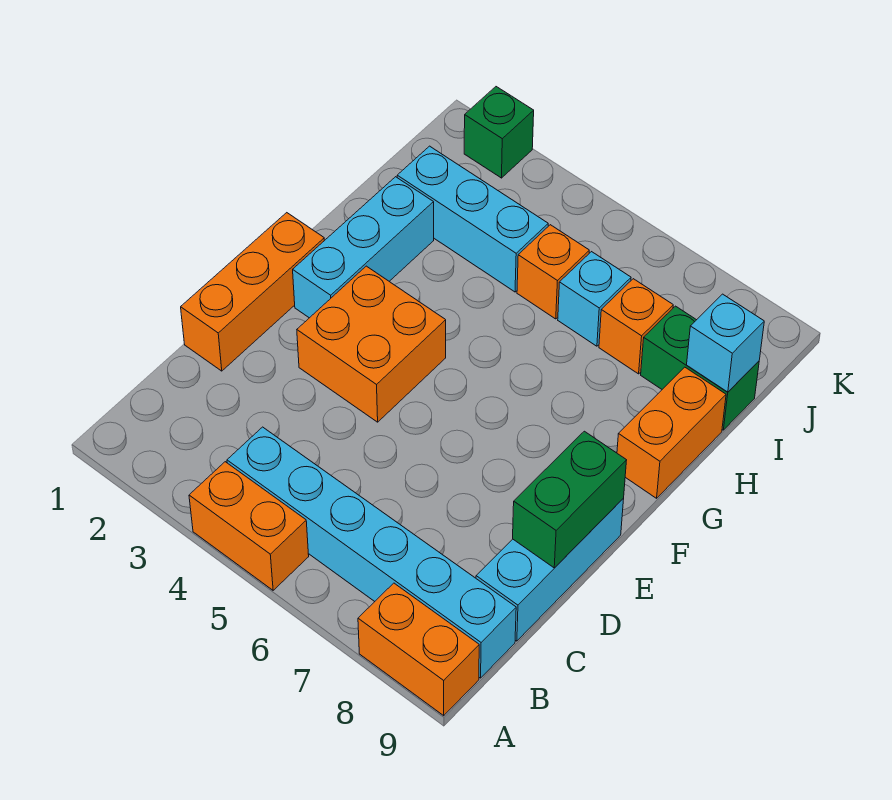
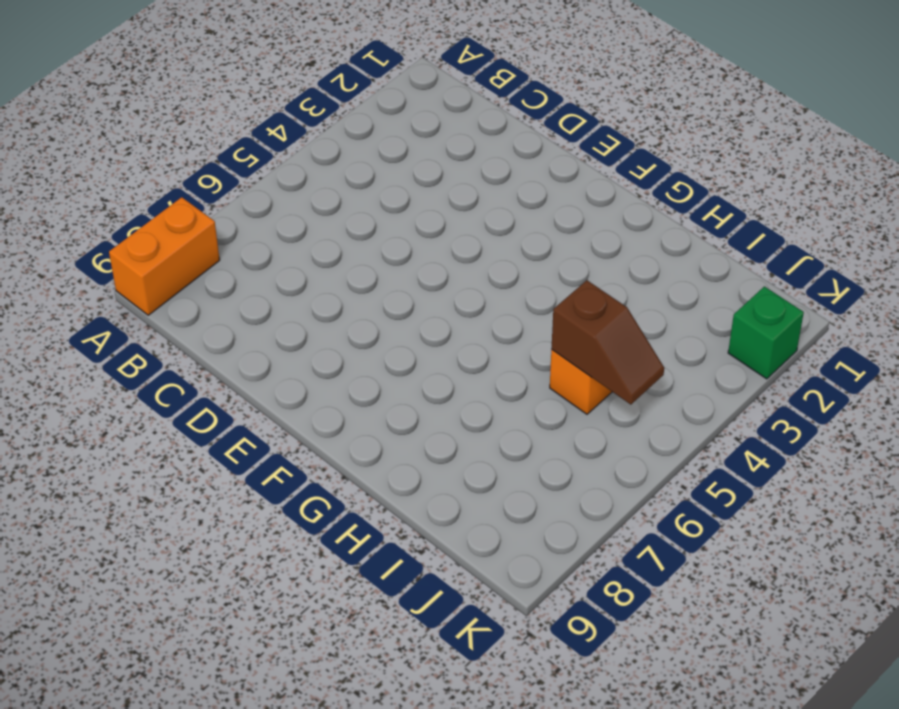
brown slope I5:J5 level 2 top I -> none
none -> orange brick A4:A5 level 1
none -> cyan brick B4:B9 level 1
none -> cyan brick C9:E9 level 1

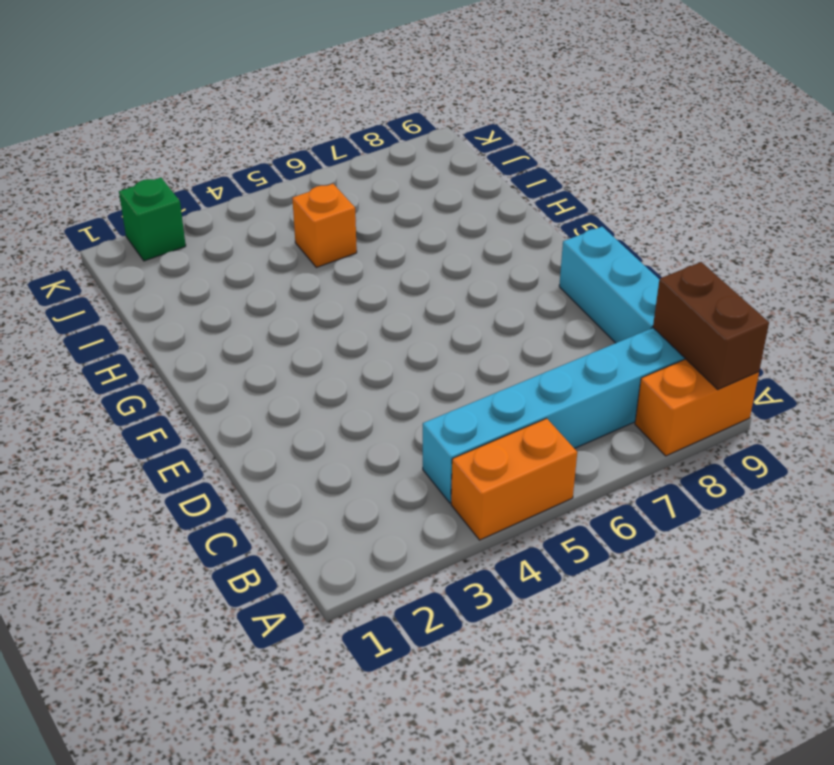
brown brick A9:B9 level 2 -> none
none -> orange brick D1:F1 level 1
none -> orange brick E3:F4 level 1
none -> cyan brick F2:H2 level 1

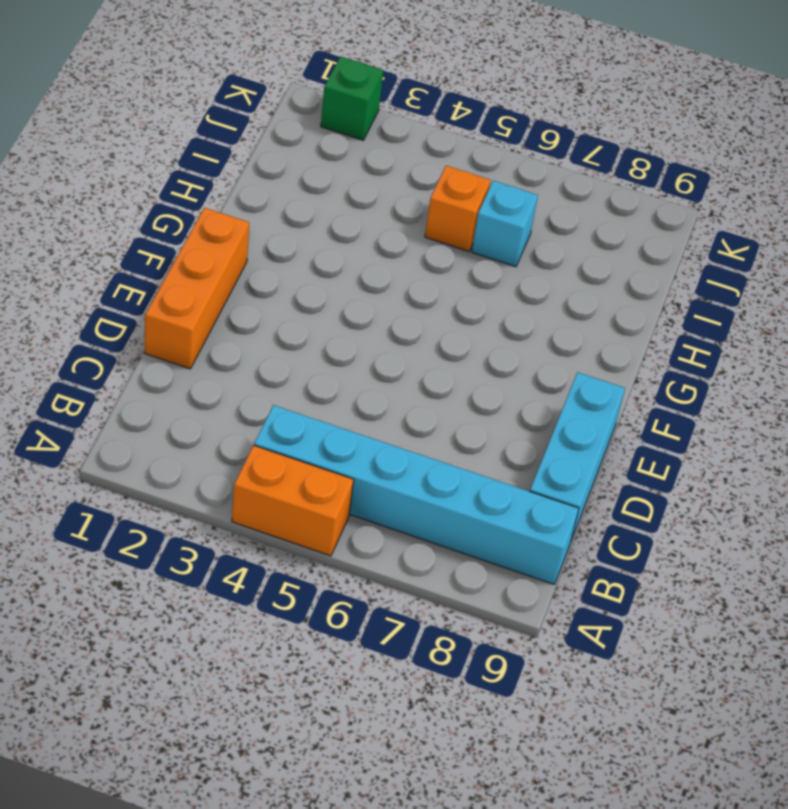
none -> orange brick A8:A9 level 1
none -> orange brick E3:F4 level 1
none -> cyan brick F2:H2 level 1

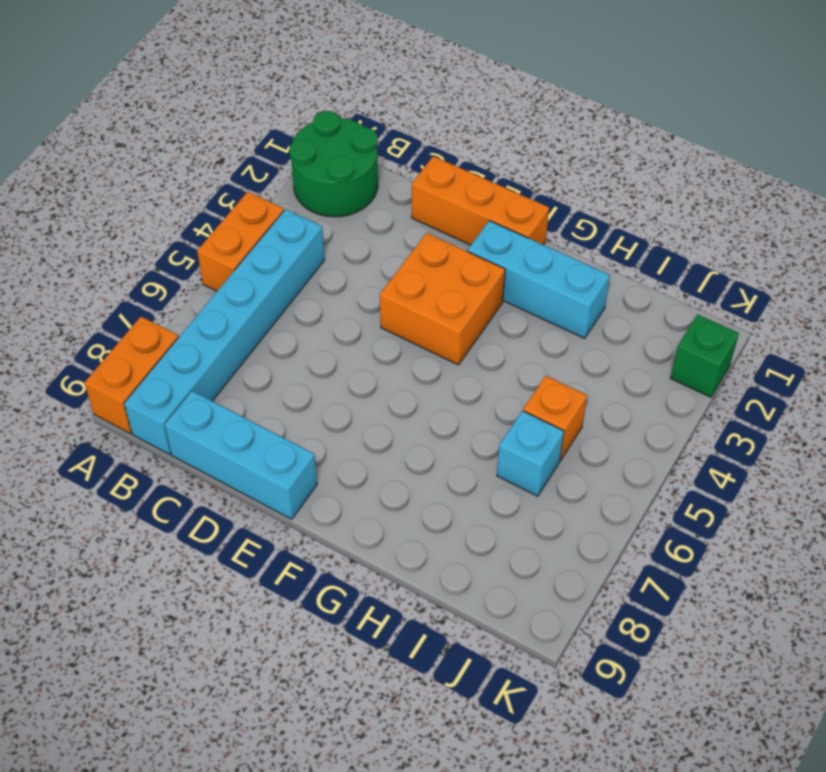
green round brick A1:B2 level 1 -> none
none -> orange brick G9:H9 level 1
none -> cyan brick I2:I4 level 1
none -> orange brick I7 level 1

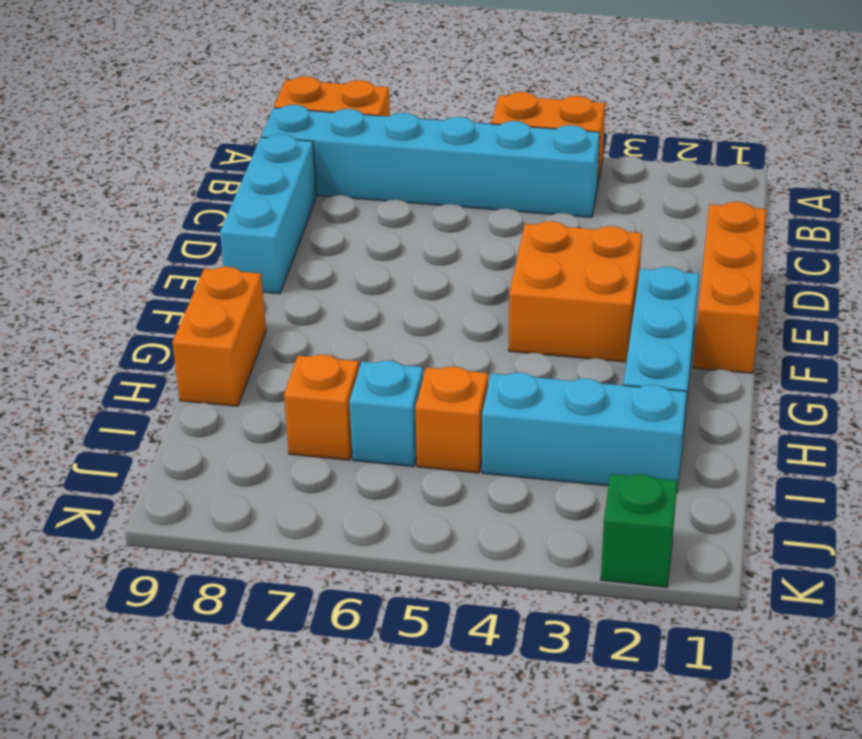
none -> green brick I8:I9 level 1
none -> green brick D9:E9 level 2
none -> cyan brick I9 level 2

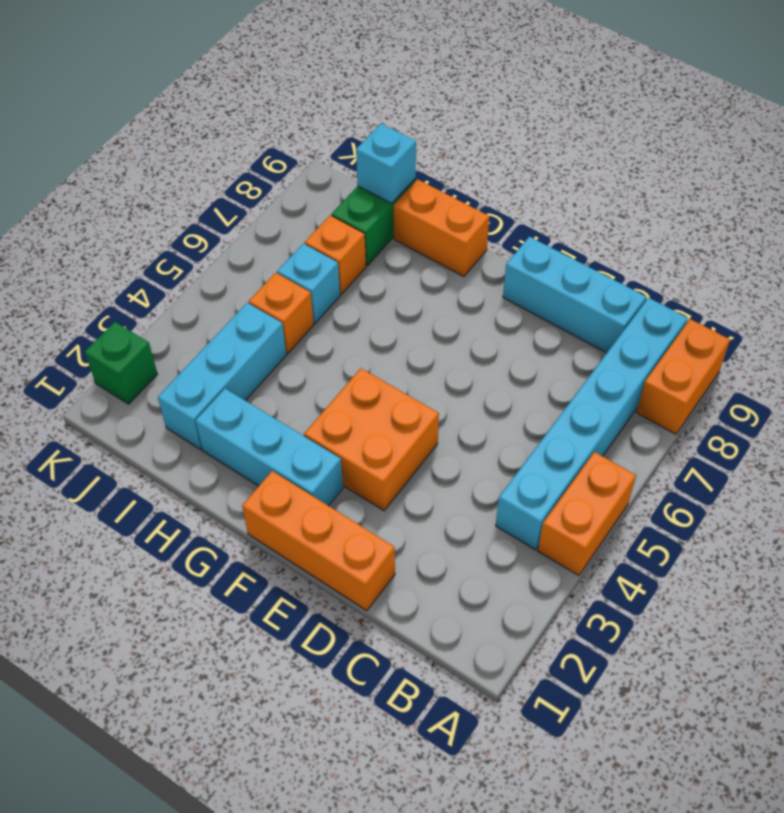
none -> green brick D9:E9 level 2

